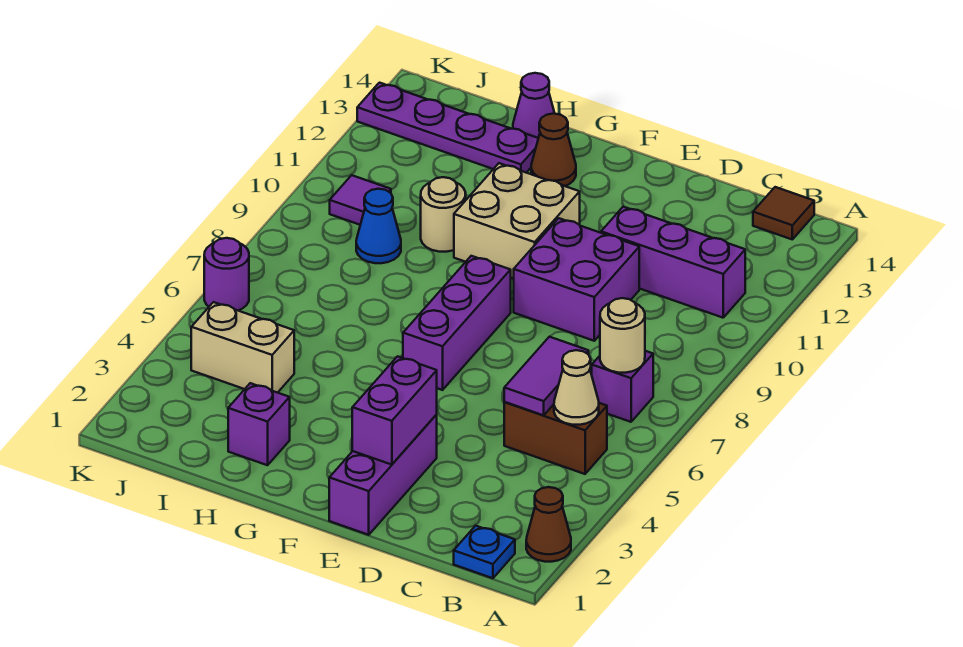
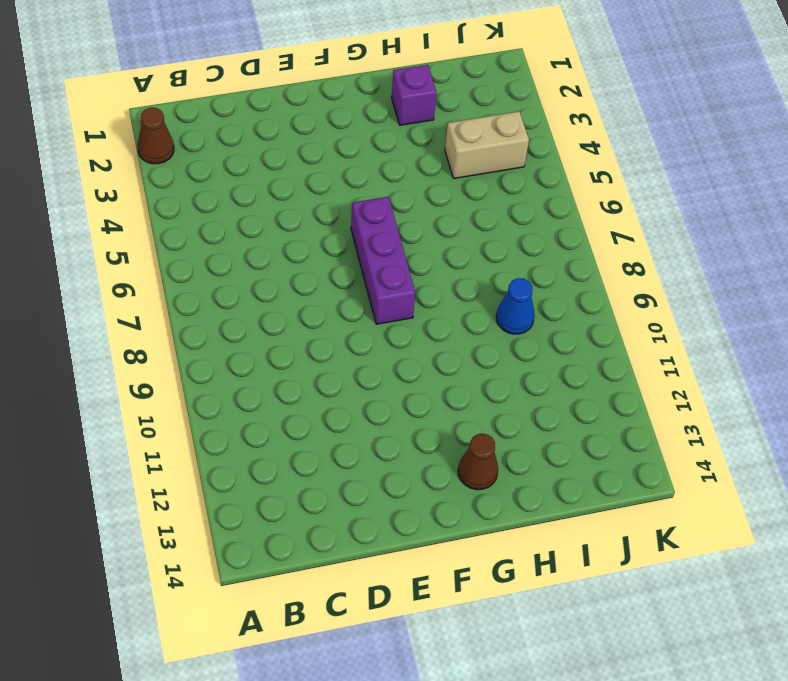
none -> blue plate B1 level 1
none -> brown brick B5:C5 level 1
none -> purple brick B7 level 1

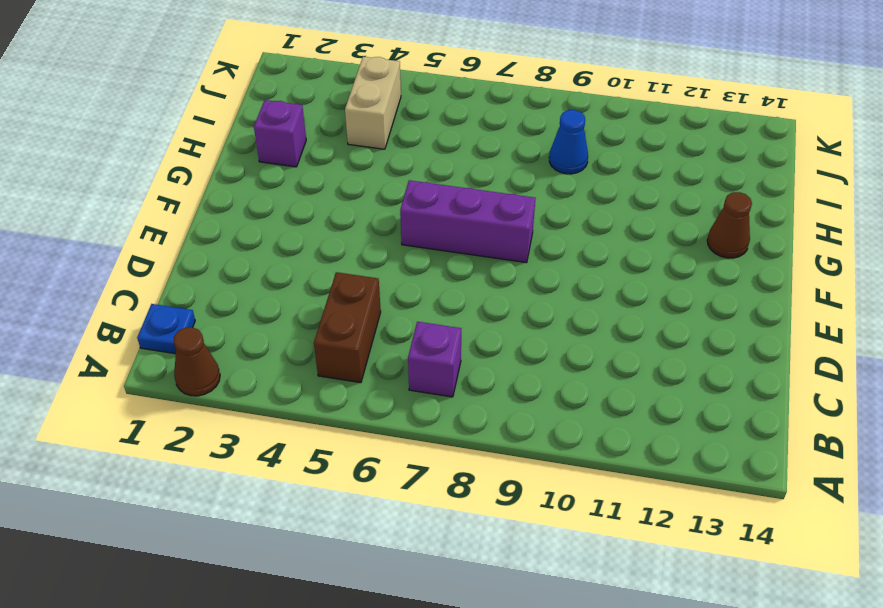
none -> purple brick B11:D11 level 1
none -> brown tile B14 level 1
none -> purple brick D9:E10 level 1

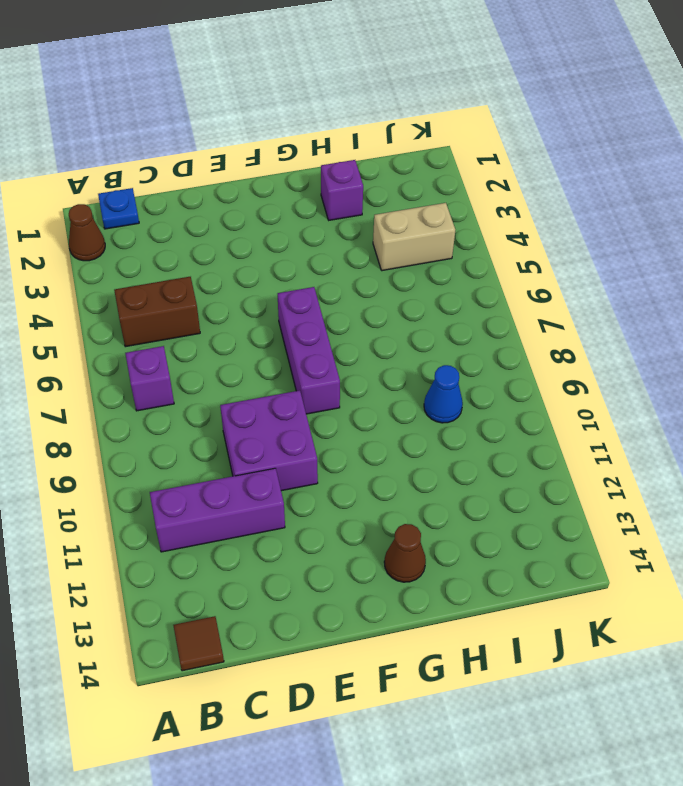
none -> purple brick E1:E3 level 1
none -> tan brick F10:G11 level 1
none -> tan round brick H10 level 1

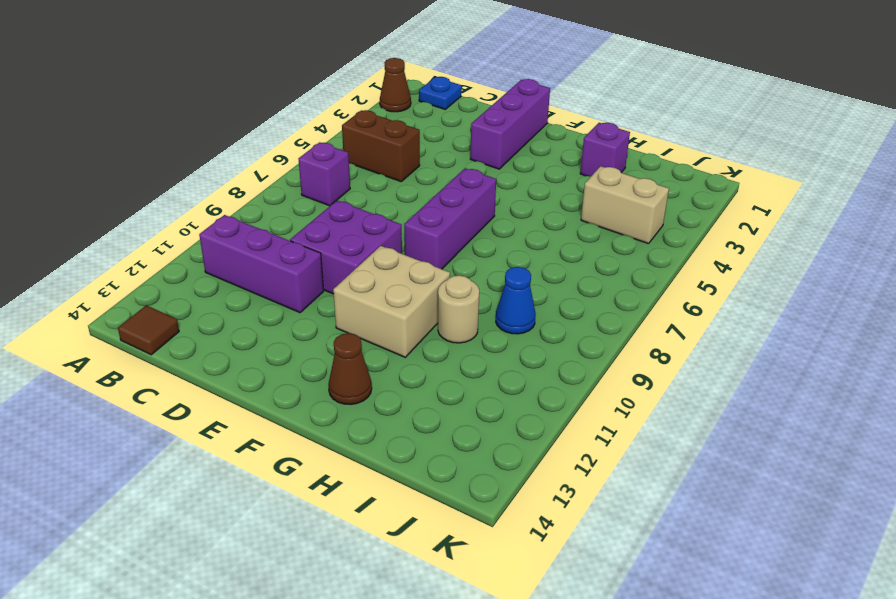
none -> purple plate H13:K13 level 1
none -> purple cone H14 level 1
none -> purple tile J10 level 1

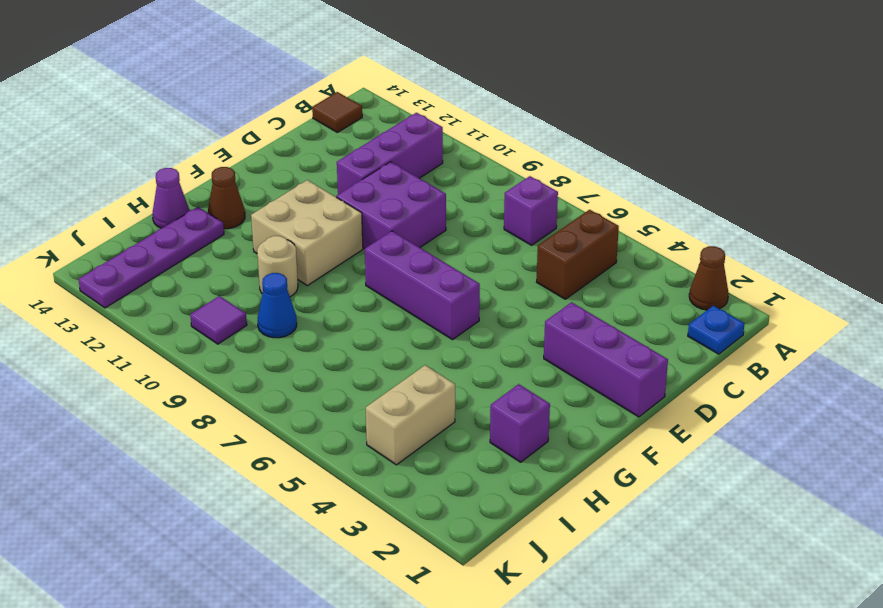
none -> purple round brick K6 level 1
none -> tan cone B5 level 2
none -> tan round brick B7 level 2

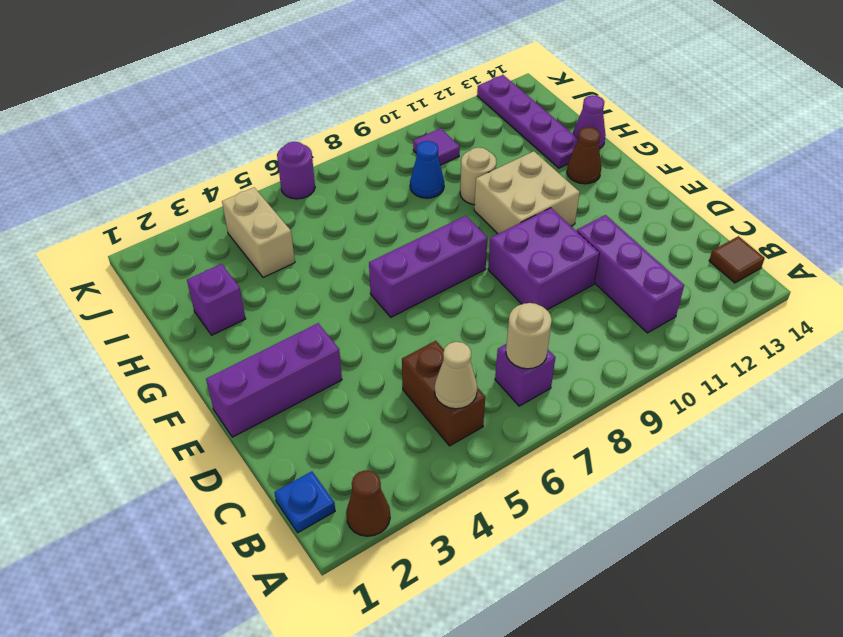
none -> purple tile C5:C6 level 2
none -> purple brick E2:E3 level 2

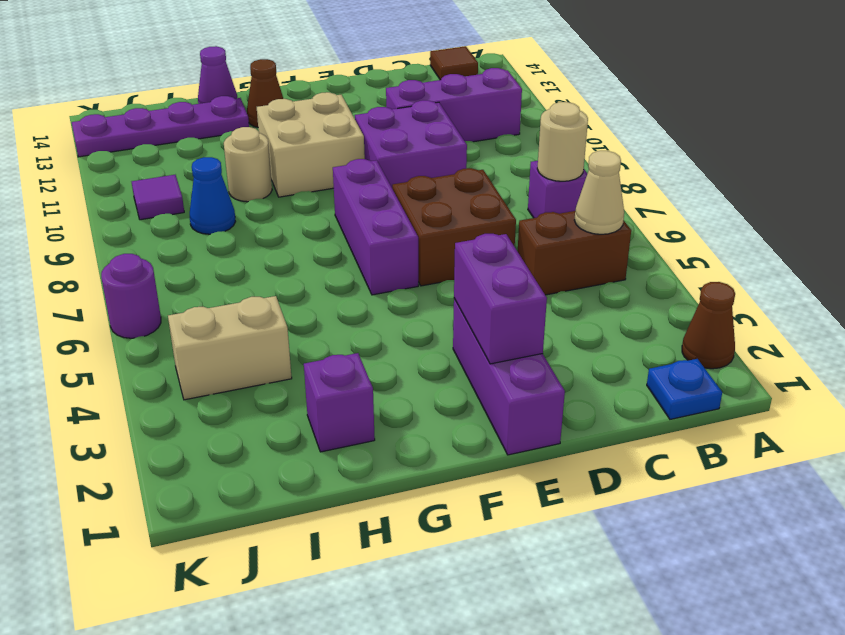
brown brick D6:E7 level 1 -> none
none -> purple tile C5:C6 level 2

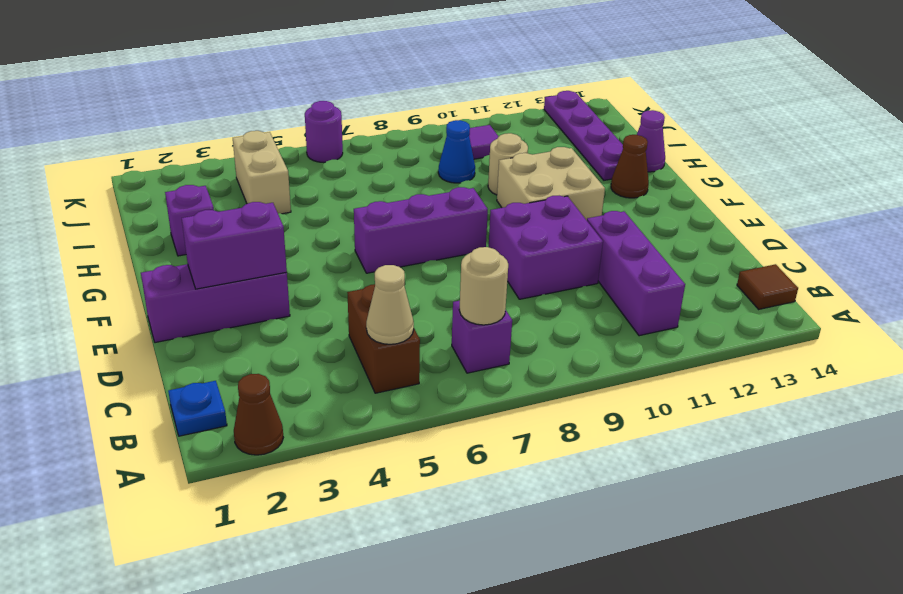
none -> purple tile C5:C6 level 2

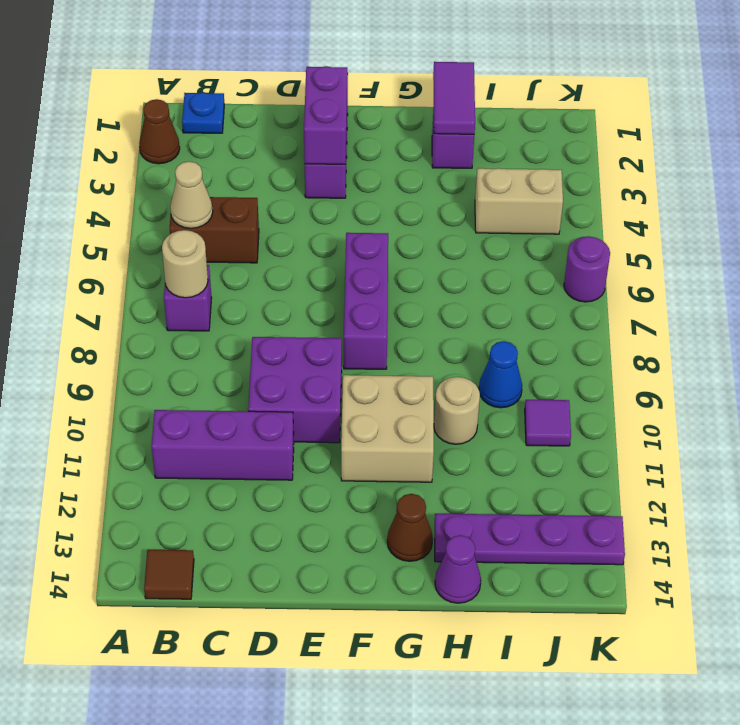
purple tile H1:H2 level 2 -> purple tile C5:C6 level 2

